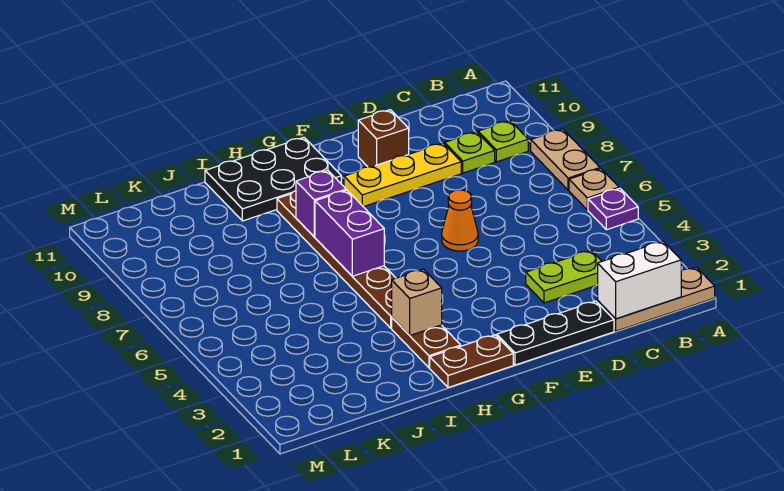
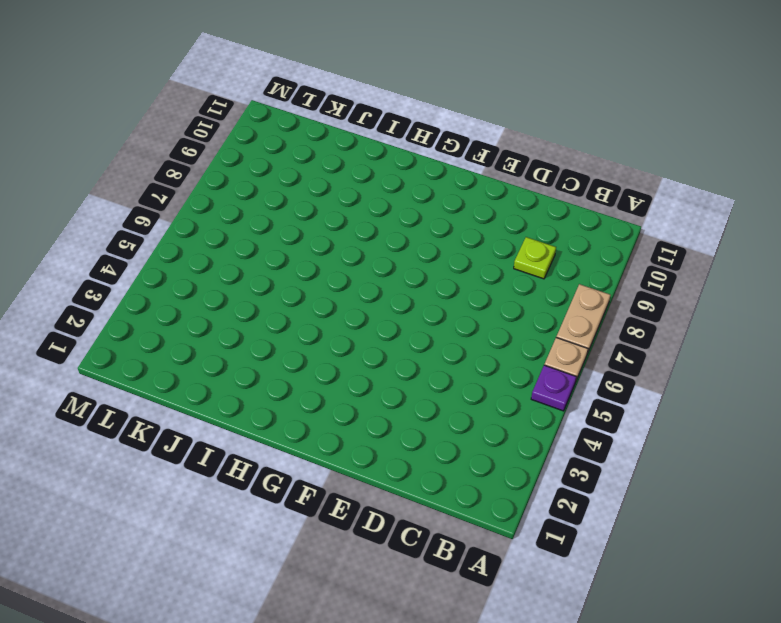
none -> tan plate A1:C1 level 1
none -> lime plate B9 level 1
none -> lime plate C3:D3 level 1

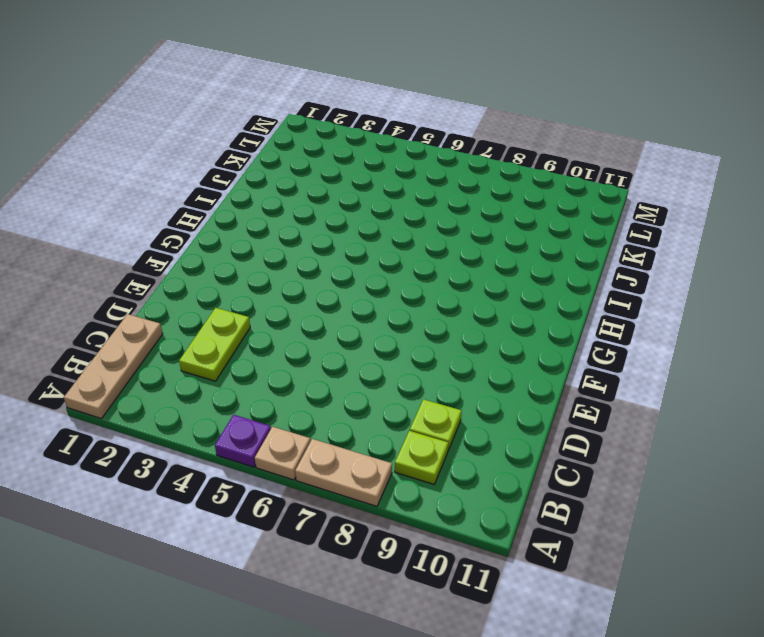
none -> black plate D1:F1 level 1
none -> yellow plate D9:F9 level 1
none -> orange cone E6 level 1

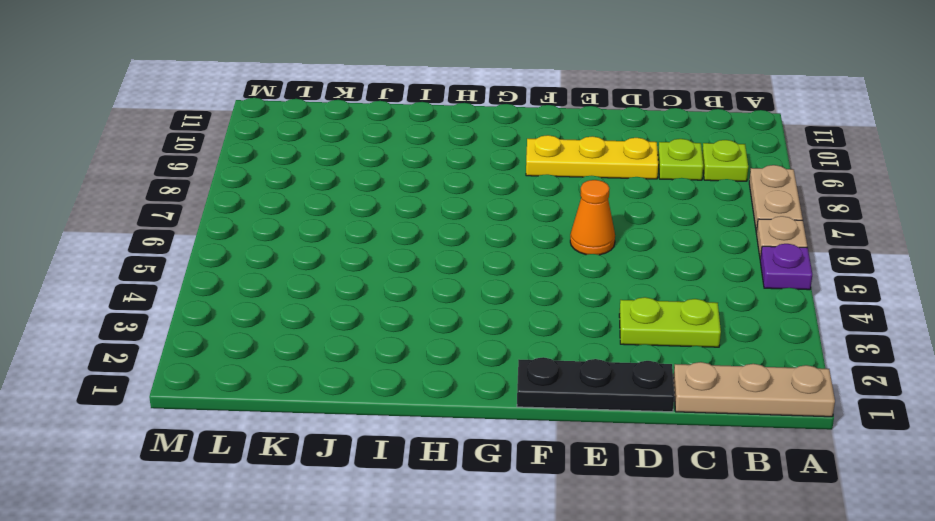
none -> brown brick E10 level 1
none -> brown plate G1:H1 level 1
none -> black plate G10:I11 level 1

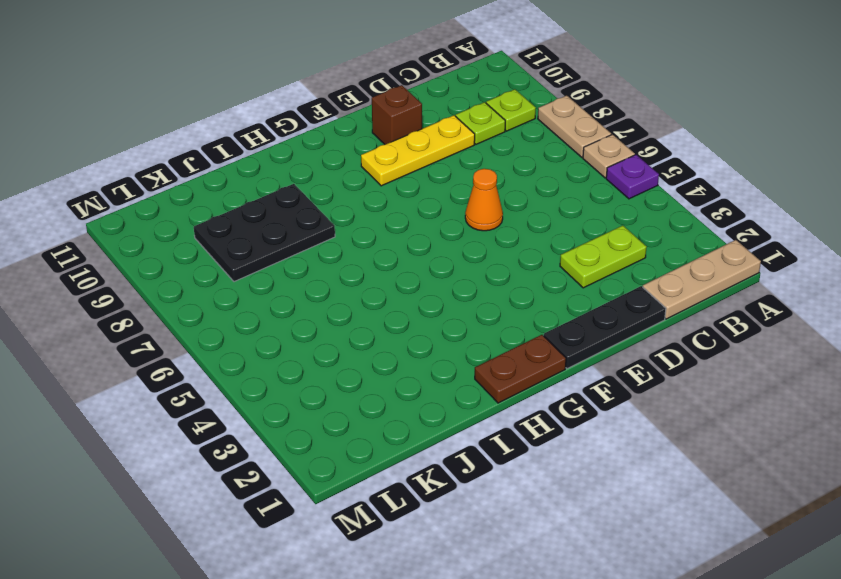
black plate I8:K9 level 1 -> black plate G10:I11 level 1
none -> brown plate H2:H3 level 1
none -> brown plate H4:H9 level 1
none -> white brick B1:C1 level 2

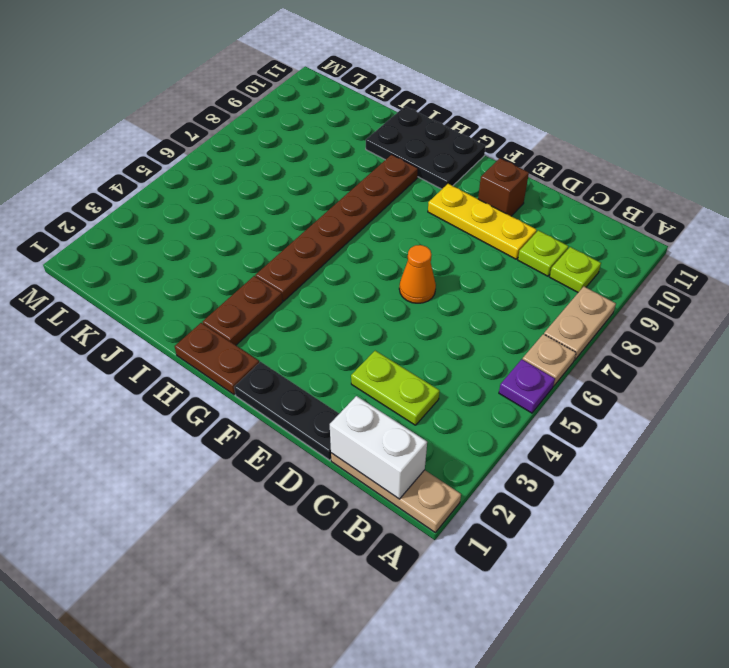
none -> tan brick H3 level 2
none -> purple brick H6:H7 level 2
none -> purple brick H8 level 2

